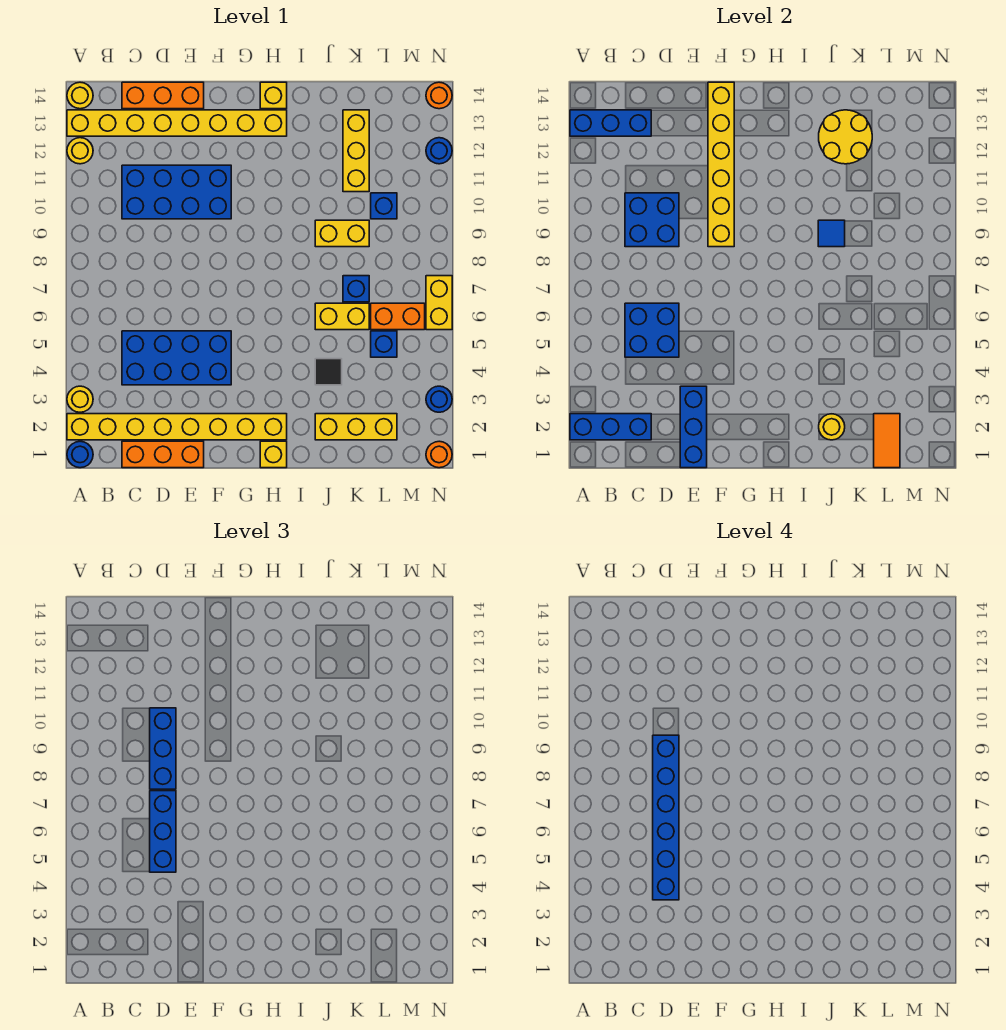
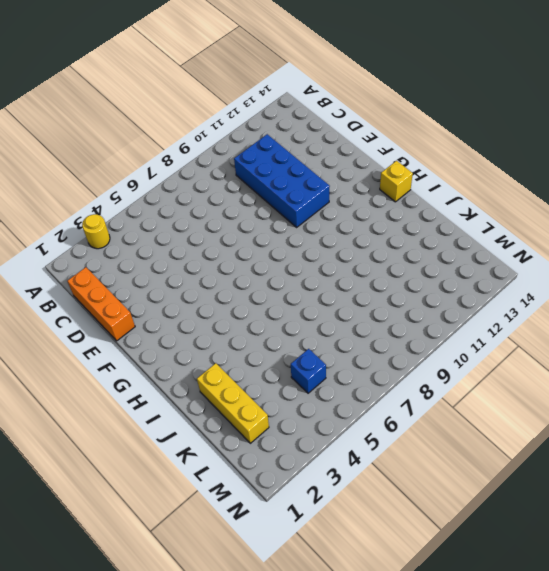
none -> blue round brick A1 level 1
none -> yellow brick A2:H2 level 1
none -> yellow round brick A12 level 1
none -> yellow brick A13:H13 level 1

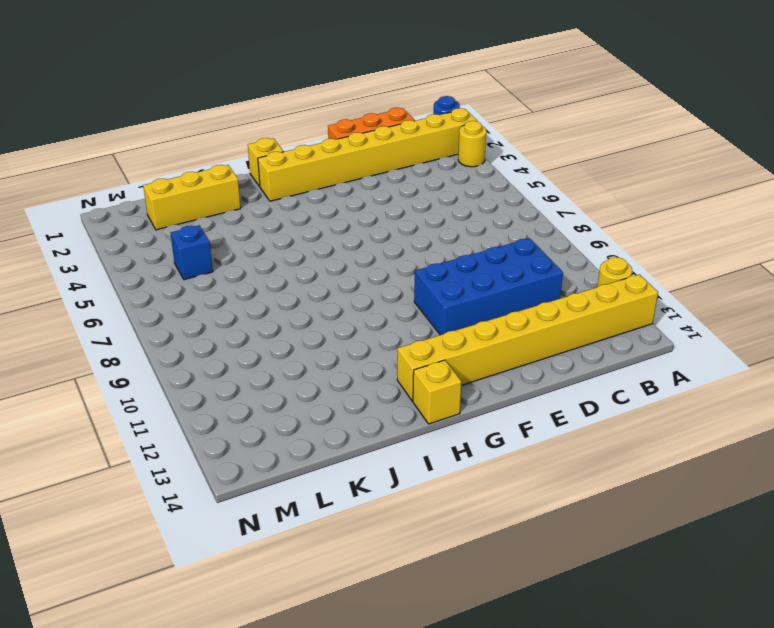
none -> yellow round brick A14 level 1
none -> blue brick C4:F5 level 1
none -> orange brick C14:E14 level 1
none -> black tile J4 level 1

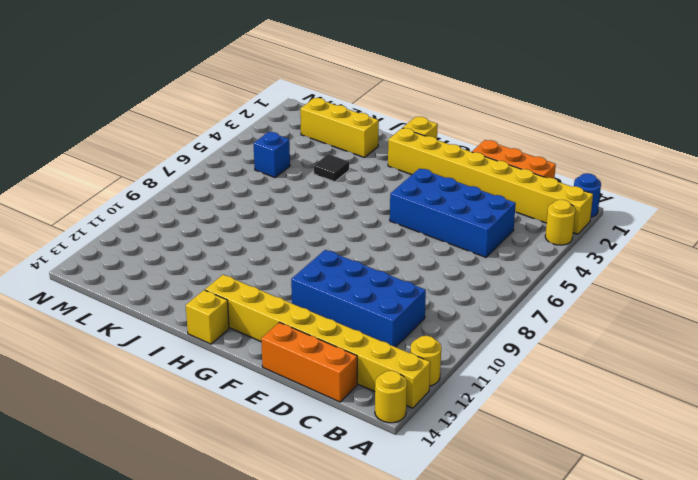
none -> yellow brick J6:K6 level 1
none -> yellow brick J9:K9 level 1
none -> blue brick K7 level 1
none -> yellow brick K11:K13 level 1

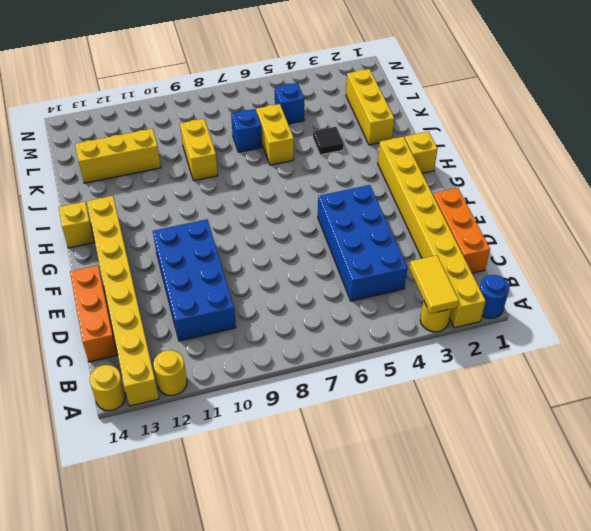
yellow tile A3:B3 level 2 -> none
none -> orange brick L6:M6 level 1
none -> blue brick L10 level 1
none -> orange round brick N1 level 1
none -> blue round brick N3 level 1

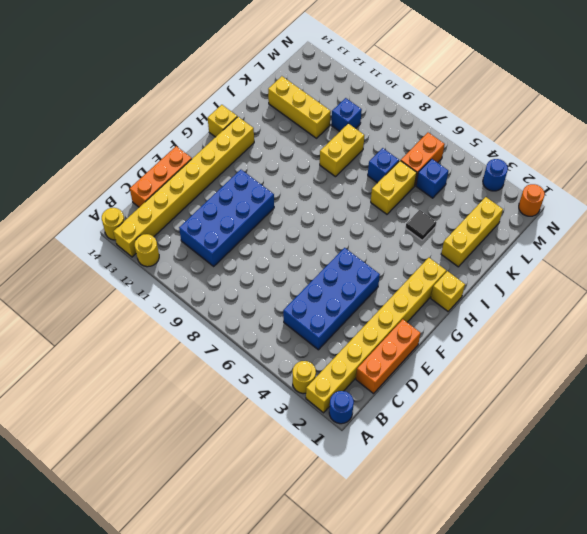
none -> yellow brick N6:N7 level 1
none -> blue round brick N12 level 1
none -> orange round brick N14 level 1
none -> blue brick A2:C2 level 2

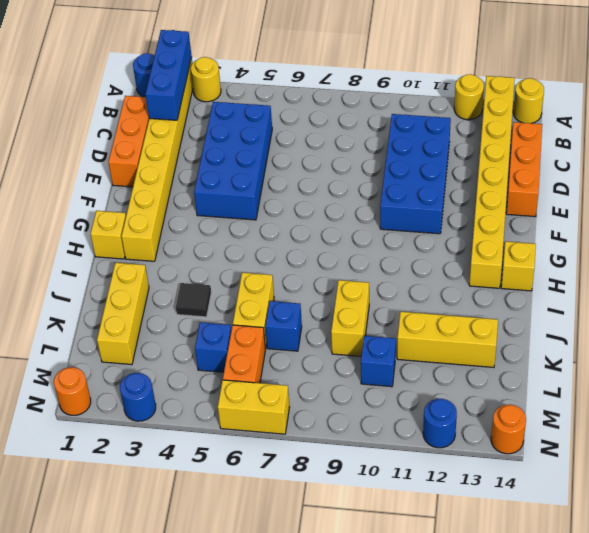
none -> blue brick A13:C13 level 2
none -> blue brick C5:D6 level 2
none -> blue brick C9:D10 level 2
none -> blue brick E1:E3 level 2

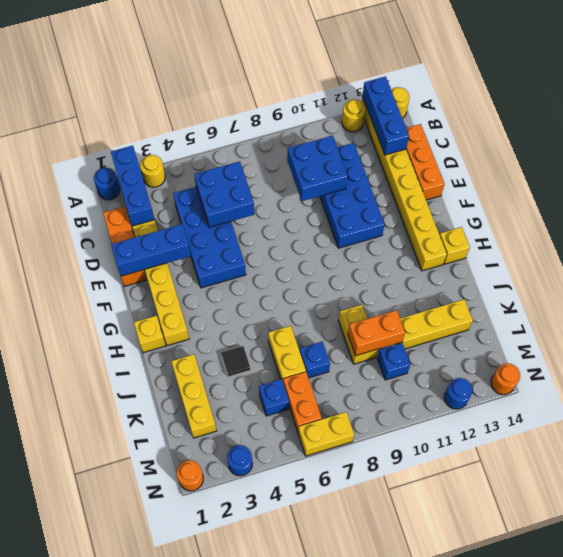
orange brick K9:K10 level 2 -> none
none -> yellow brick F9:F14 level 2
none -> yellow round brick J2 level 2
none -> blue tile J9 level 2
none -> yellow round brick J12:K13 level 2

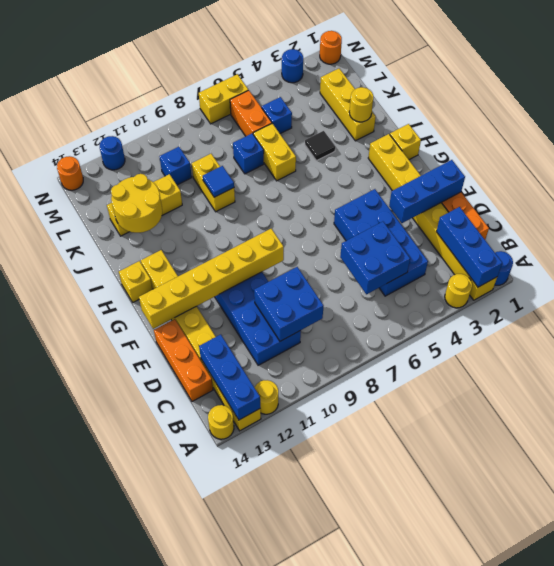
none -> orange tile L1:L2 level 2
none -> blue brick D5:D7 level 3
none -> blue brick D8:D10 level 3
none -> blue brick D4:D9 level 4

